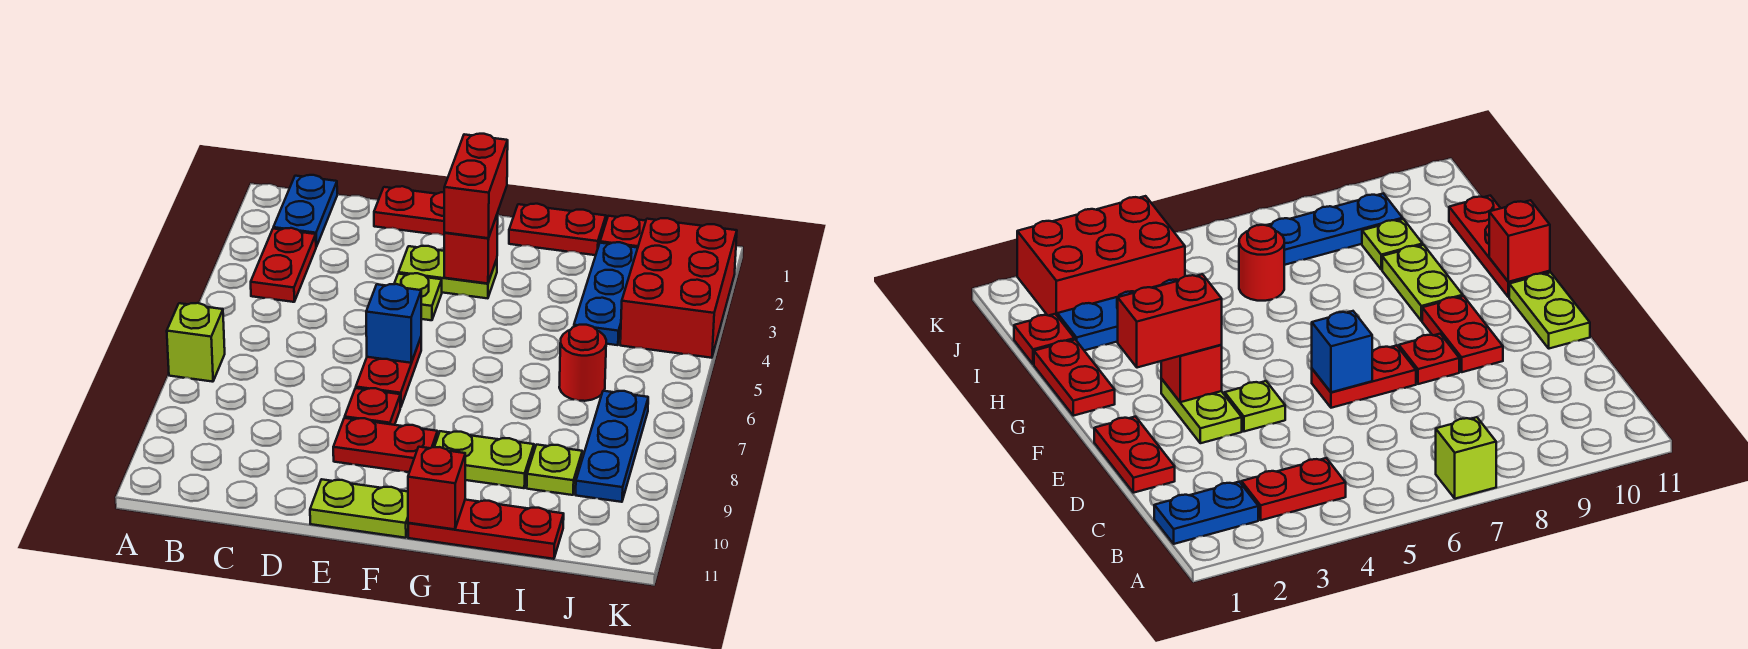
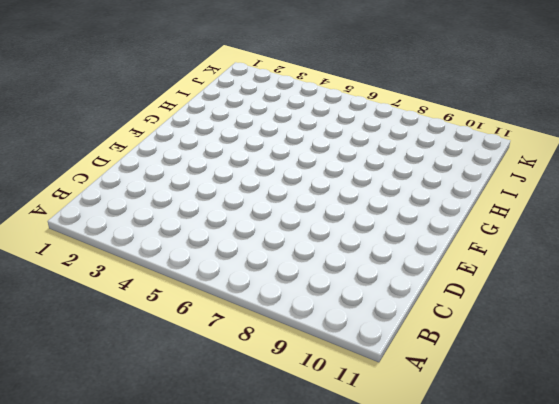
none -> lime brick A7 level 1
none -> blue plate B1:B2 level 1
none -> red plate B3:B4 level 1

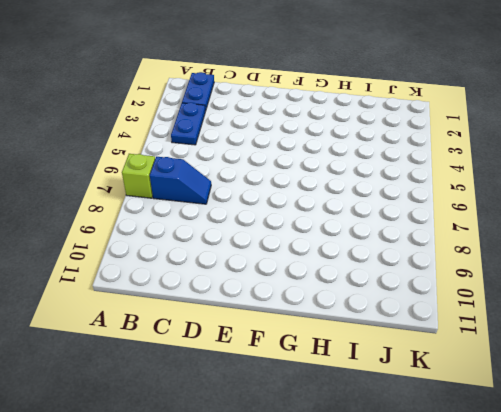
blue plate B3:B4 level 1 -> red plate B3:B4 level 1
blue slope B7:C7 level 1 top B -> none
none -> red plate D1:E1 level 1
none -> lime plate E3:F3 level 1
none -> lime plate E4 level 1

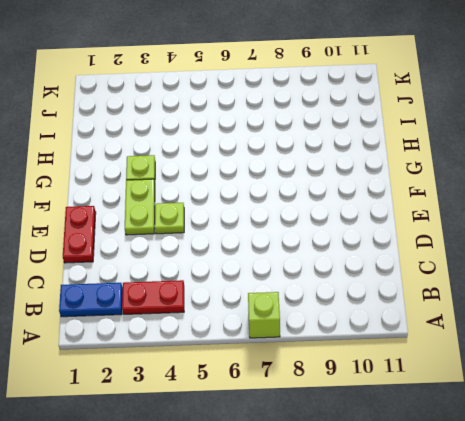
lime plate G3 level 1 -> lime plate I9 level 1
none -> red plate E6:E7 level 1
none -> red plate E8 level 1
none -> red plate E9:F9 level 1

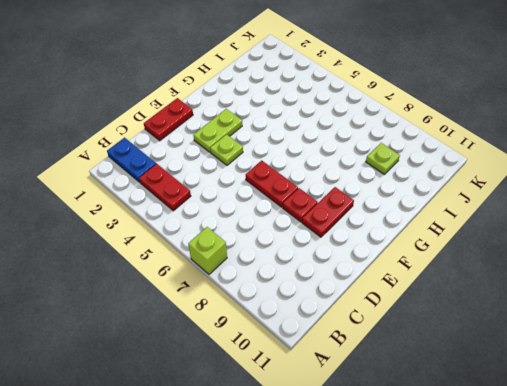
none -> lime plate E11:F11 level 1
none -> red plate G1:H1 level 1
none -> lime plate G9:H9 level 1

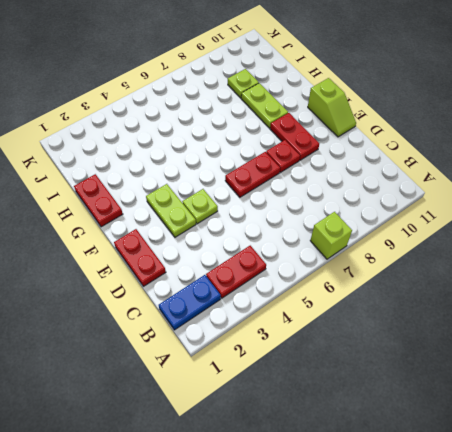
lime slope E11:F11 level 1 top F -> lime plate E11:F11 level 1
none -> red plate G11:I11 level 1
none -> red plate I1 level 1
none -> blue plate I2:I4 level 1

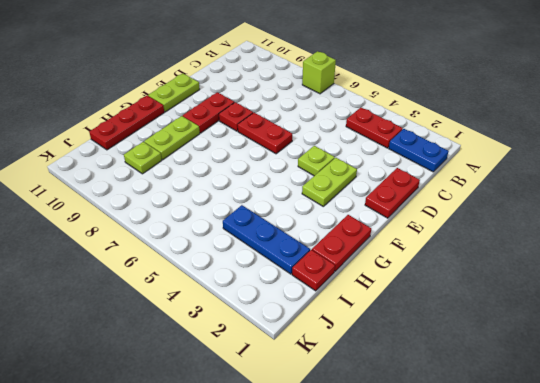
none -> red round brick I6 level 1
none -> red brick J2:K4 level 1
none -> blue plate J7:J9 level 1

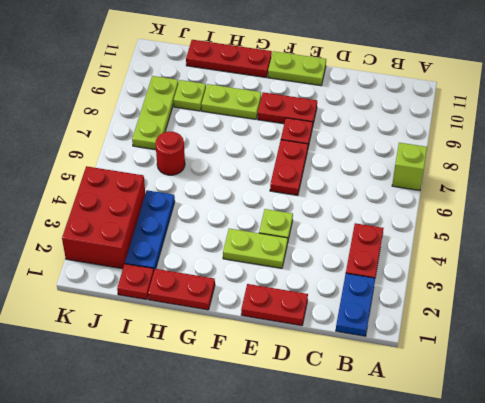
lime plate J7:J9 level 1 -> blue plate J7:J9 level 1
none -> blue brick E6 level 2
none -> red brick F3 level 2
none -> red brick G11 level 2

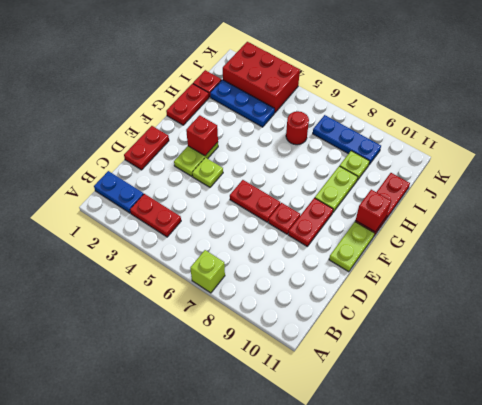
none -> blue brick E6 level 2
none -> red brick F2:F3 level 3

